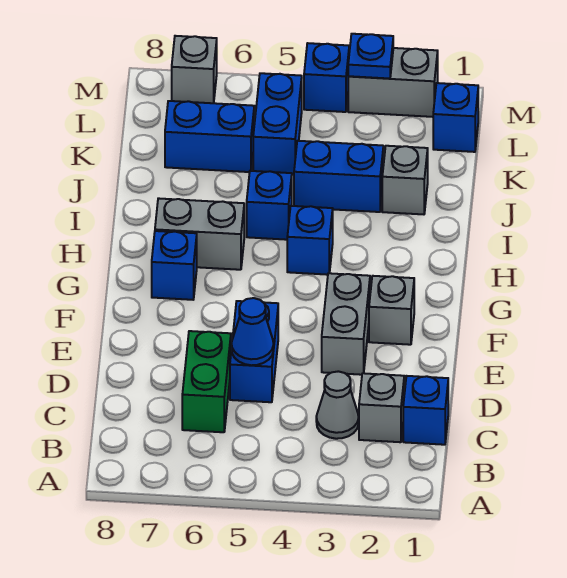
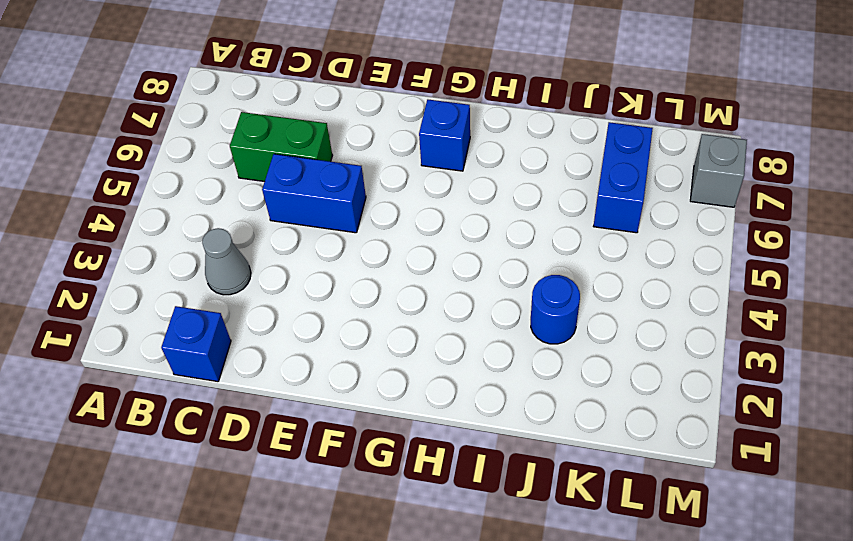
blue round brick J3 level 1 -> blue brick J3:J4 level 1
none -> grey brick C2 level 1
none -> grey brick E3:F3 level 1
none -> grey brick F2 level 1

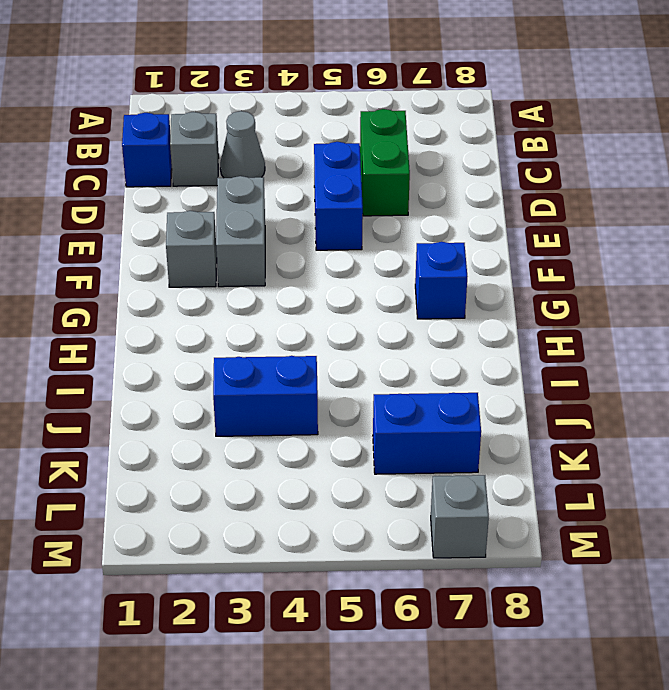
none -> blue brick H4 level 1
none -> grey brick H6:H7 level 1
none -> blue brick I5 level 1

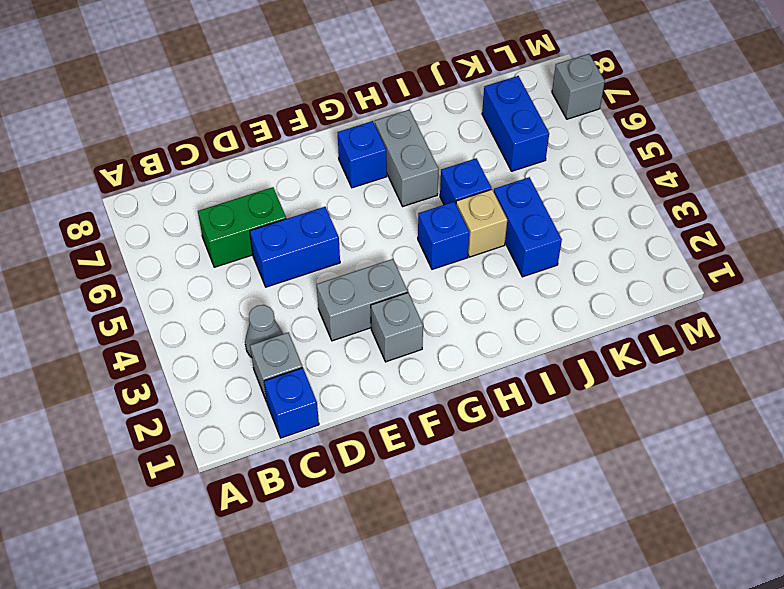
tan brick I4 level 1 -> none
none -> grey brick J2 level 1
none -> blue brick K5:L5 level 1
none -> blue brick L1 level 1

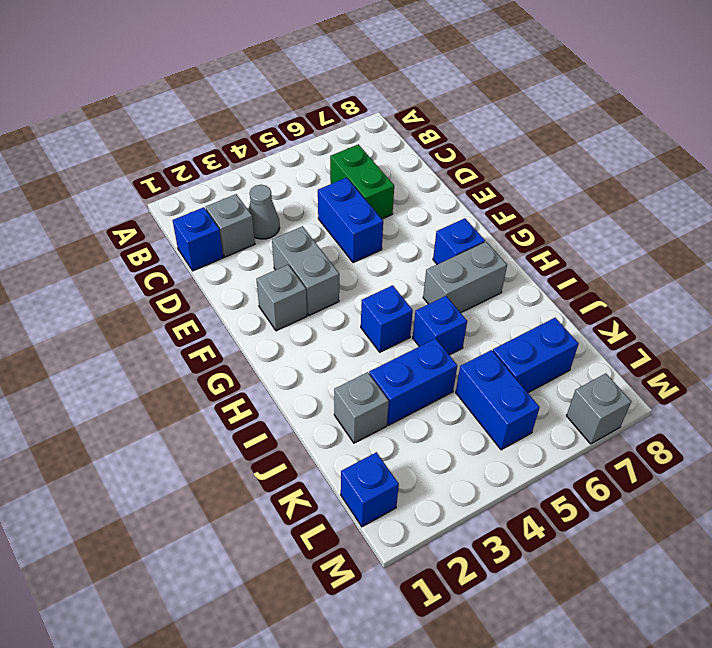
none -> grey brick M2:M3 level 1
none -> blue brick M4 level 1
none -> blue cone D5 level 2

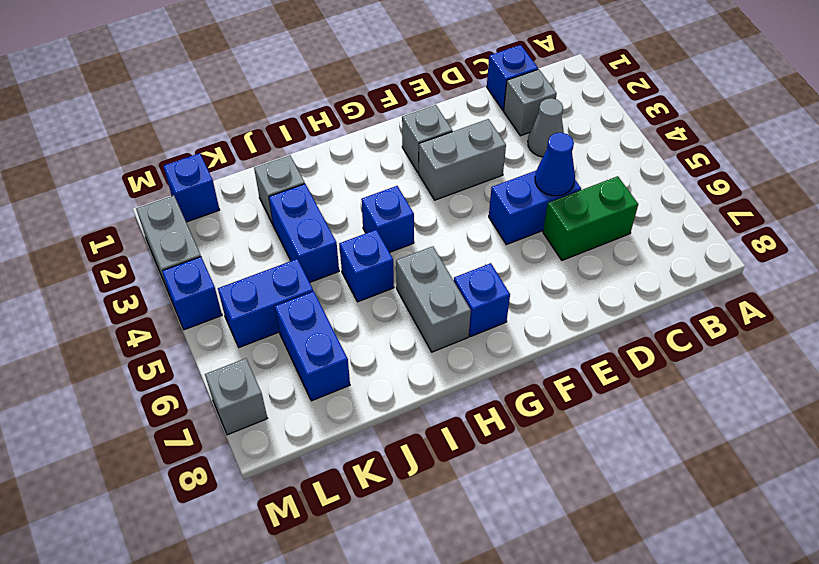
none -> blue plate M3 level 2

